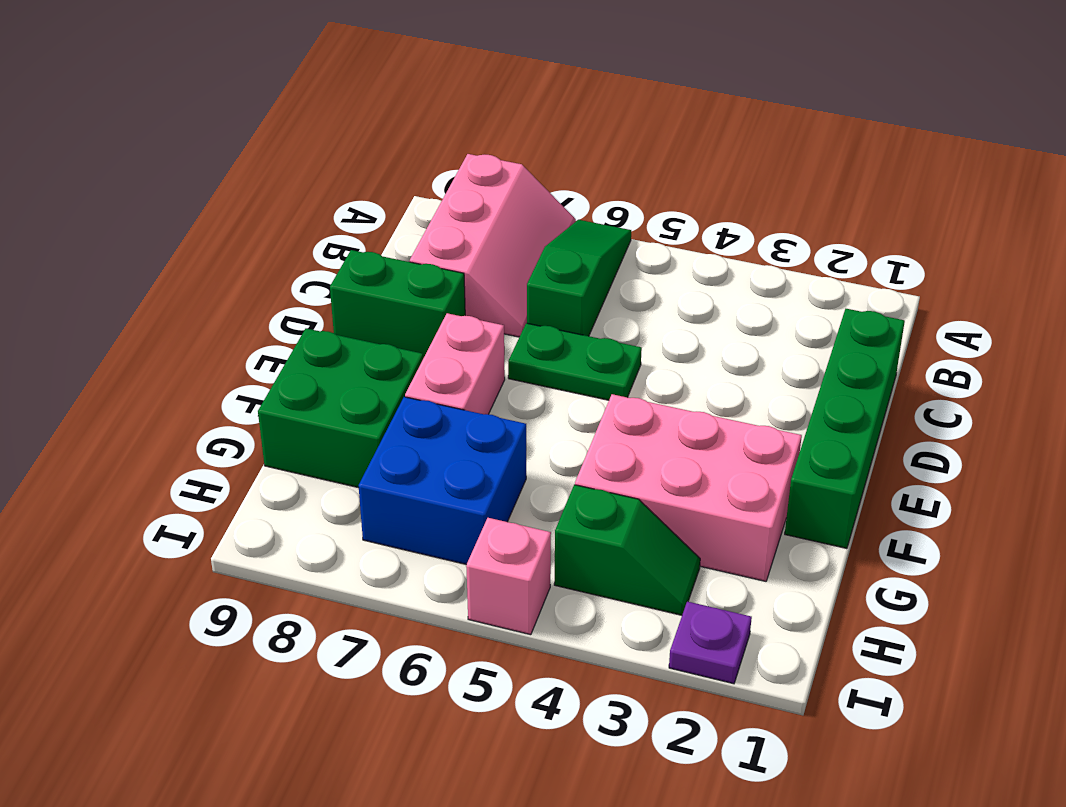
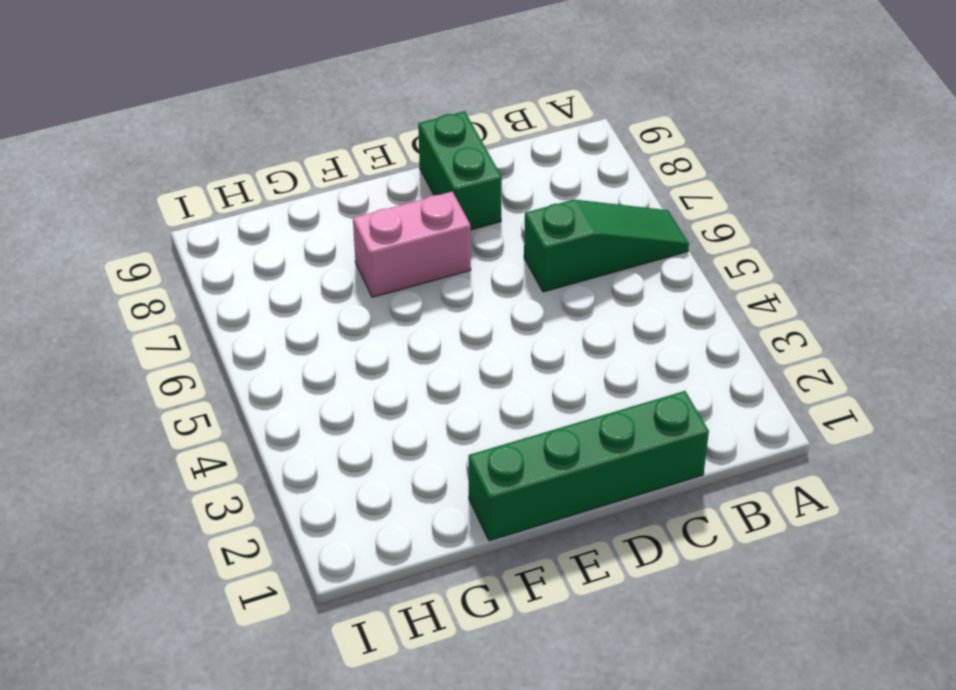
none -> pink slope A7:C8 level 1 top 8
none -> green plate D5:D6 level 1
none -> pink brick F2:G4 level 1

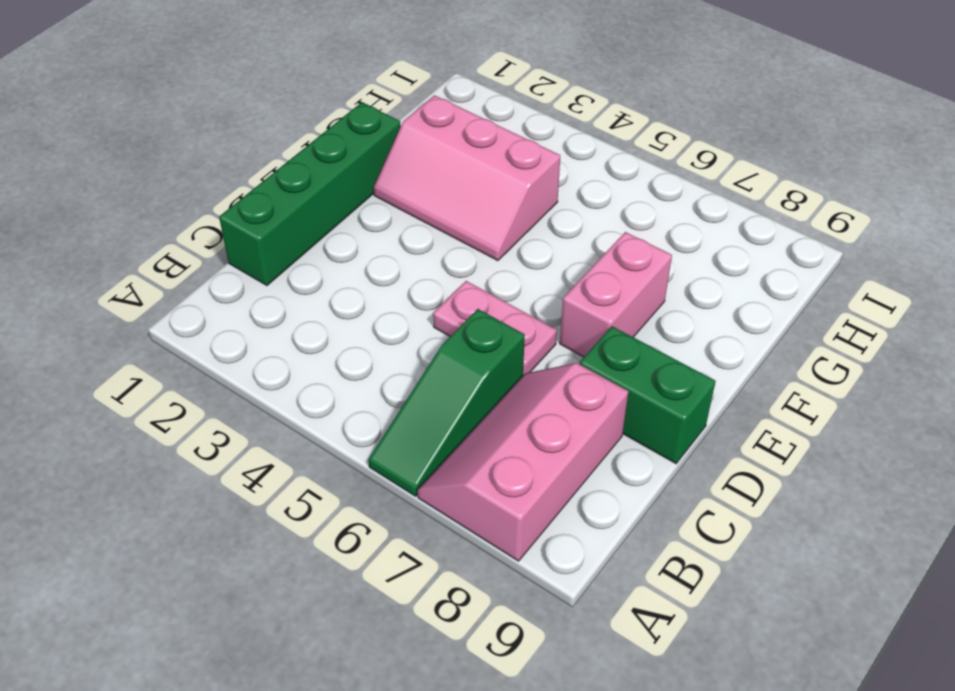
pink plate D5:D6 level 1 -> green plate D5:D6 level 1
pink slope F2:G4 level 1 top G -> pink brick F2:G4 level 1
none -> green brick F8:G9 level 1
none -> blue brick G6:H7 level 1
none -> green slope H3:H4 level 1 top 4

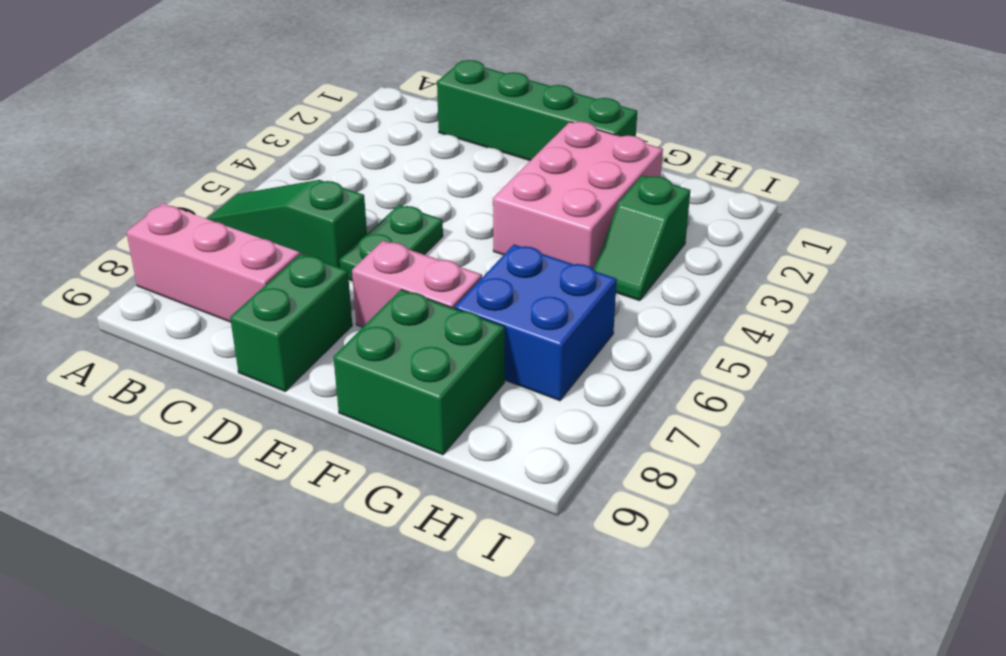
green slope H3:H4 level 1 top 3 -> green slope H3:H4 level 1 top 4
none -> purple plate I2 level 1
none -> pink brick I5 level 1

